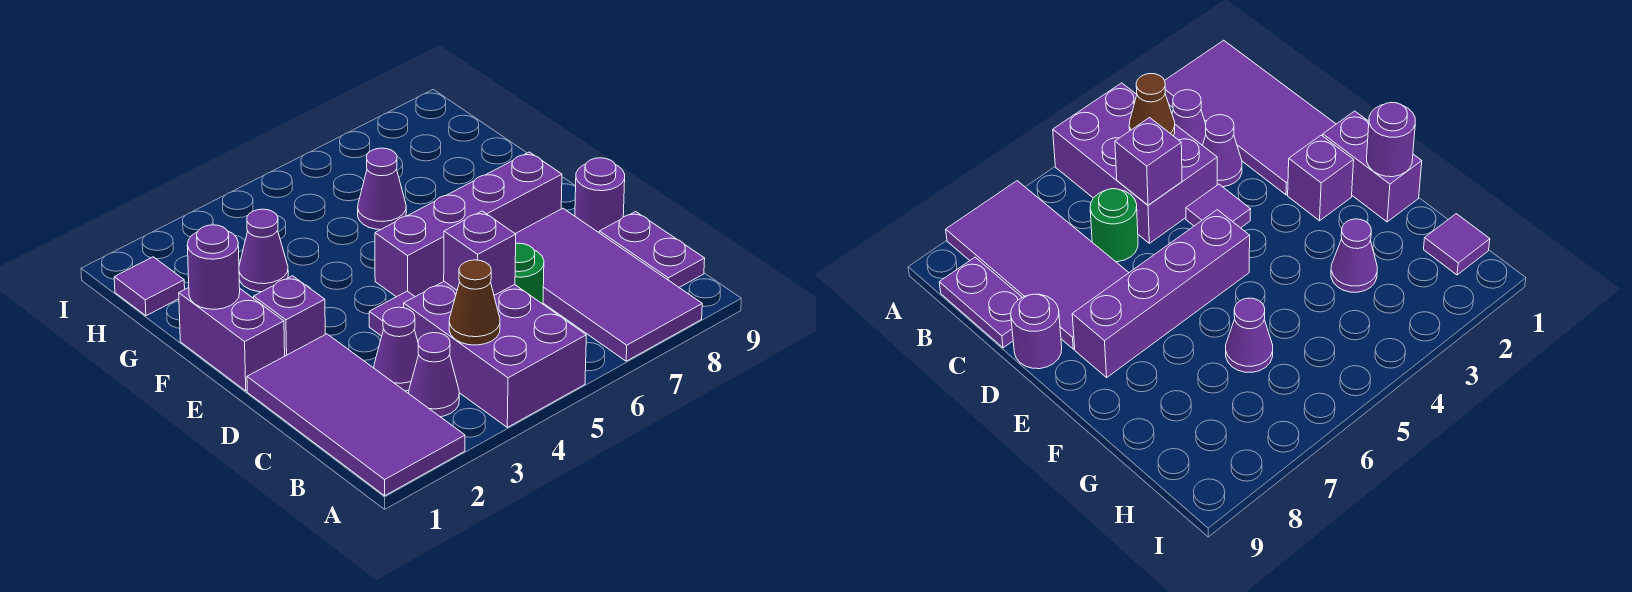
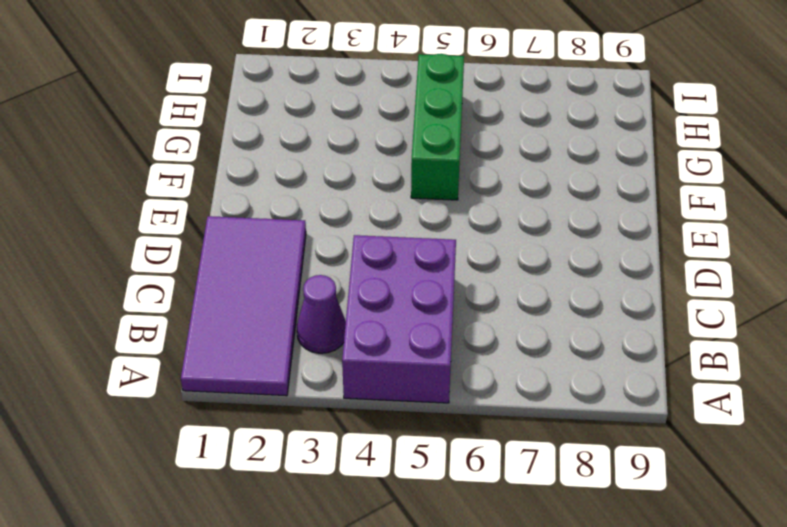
green brick F5:H5 level 1 -> none
none -> purple tile A7:D8 level 1
none -> purple plate B9:C9 level 1
none -> purple cone C3 level 1

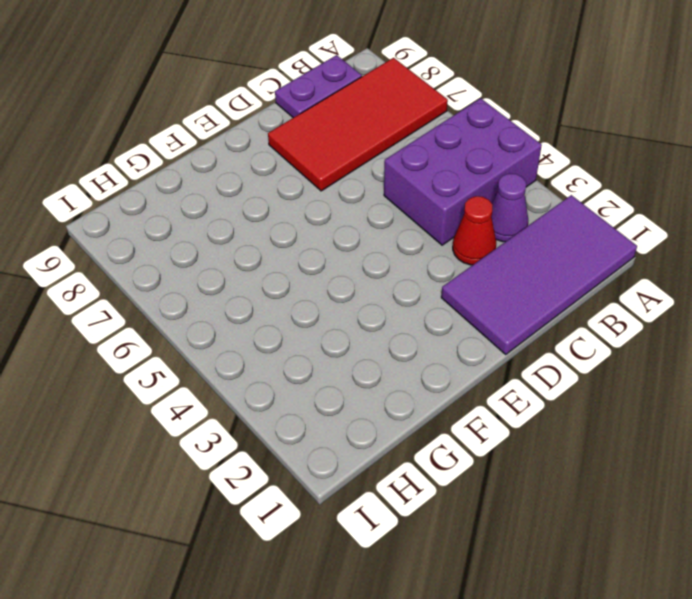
red tile A7:D8 level 1 -> purple tile A7:D8 level 1
red cone C3 level 1 -> purple cone C3 level 1
none -> green round brick C6 level 1
none -> purple tile D4 level 1
none -> purple round brick D9 level 1

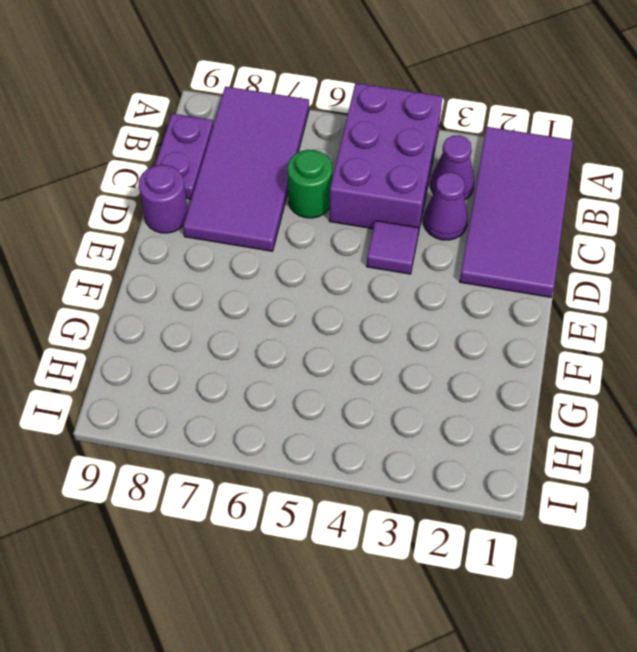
none -> purple brick E1:F1 level 1
none -> purple brick E2 level 1
none -> purple brick E5:E8 level 1

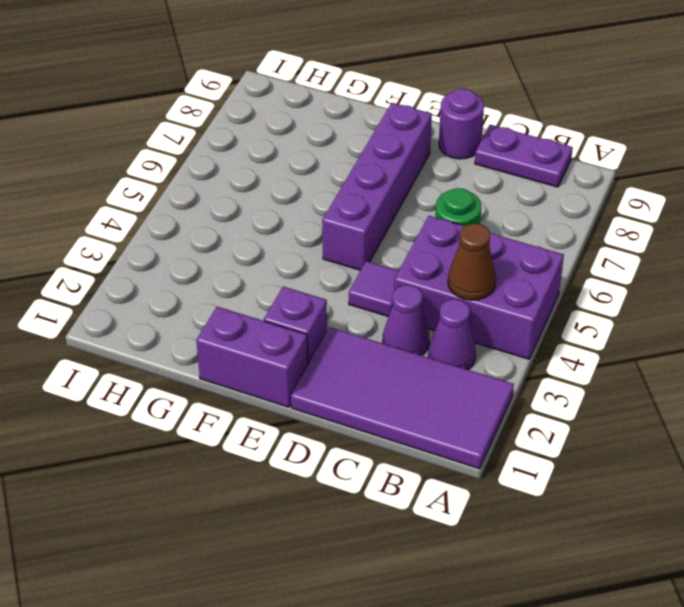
none -> purple tile A7:D8 level 1
none -> purple cone G3 level 1
none -> purple cone G6 level 1

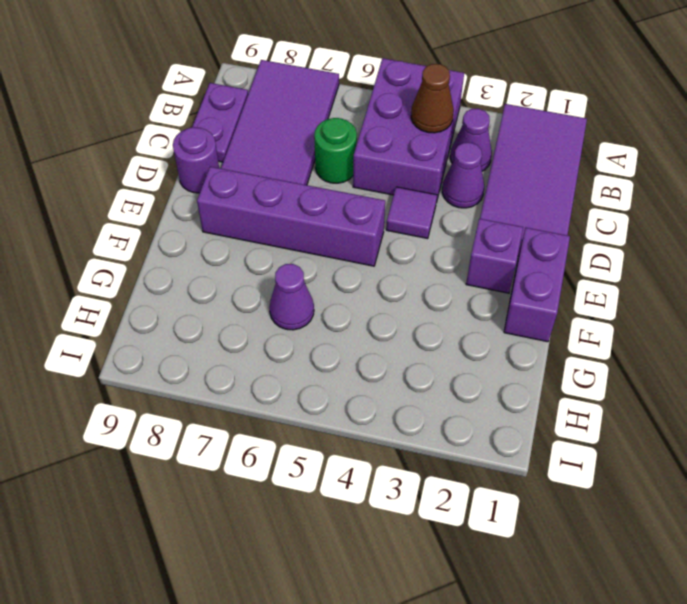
none -> purple cone G3 level 1
none -> purple tile H1 level 1
none -> purple brick C5 level 2

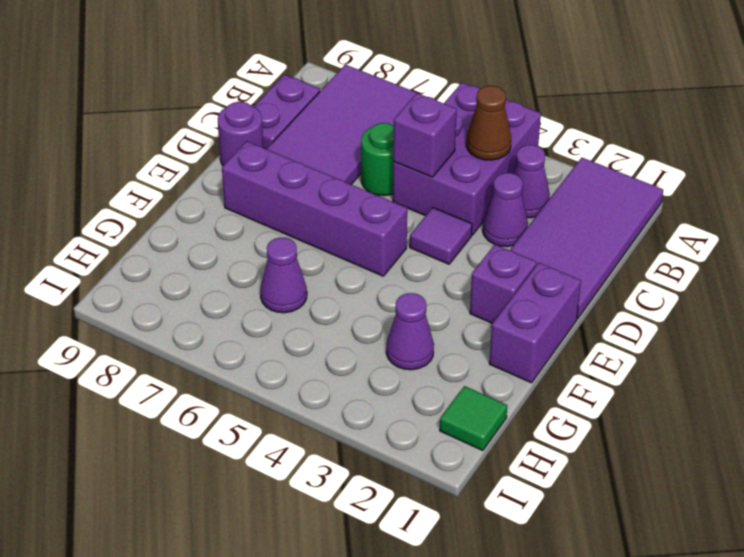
green tile H1 level 1 -> purple tile H1 level 1
none -> purple round brick F1 level 2

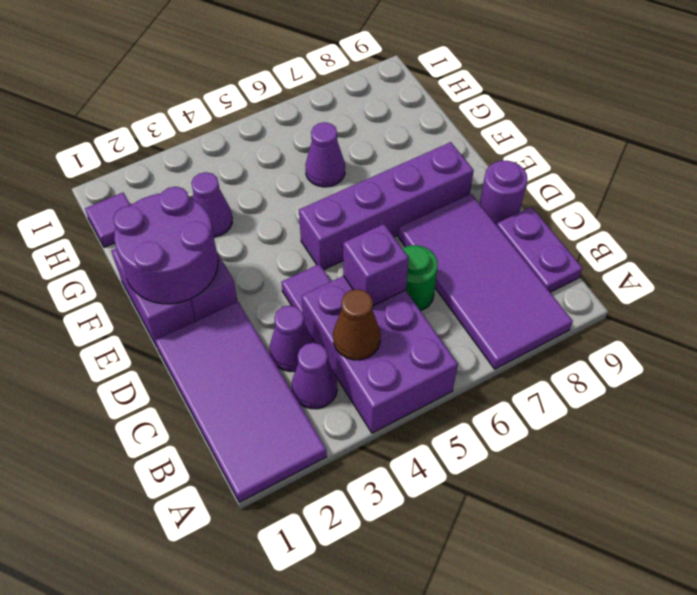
purple round brick E1:F2 level 2 -> purple round brick F1 level 2

